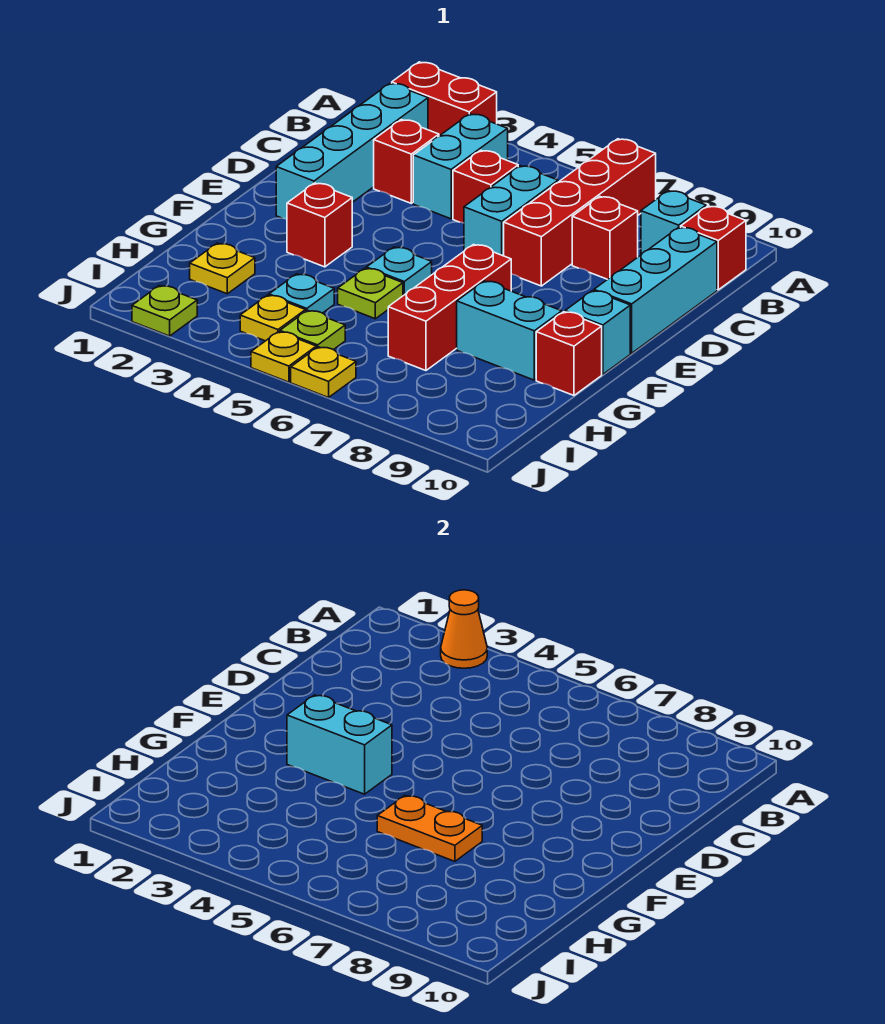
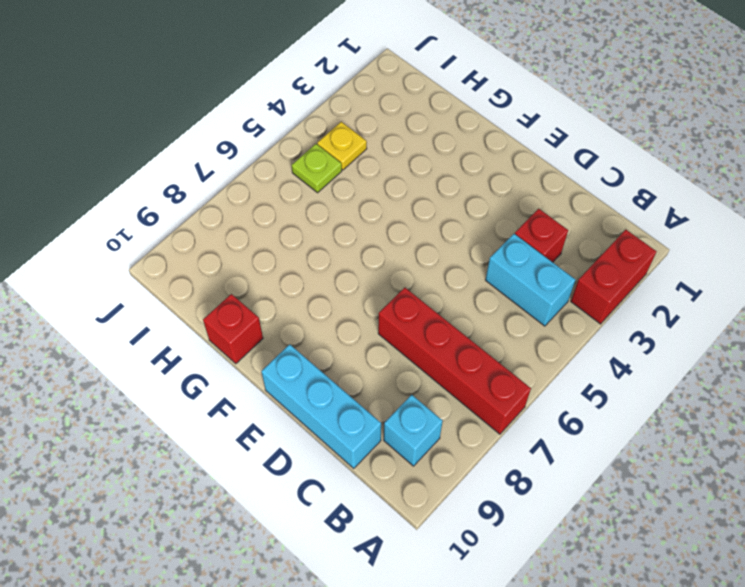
none -> cyan brick B2:E2 level 1
none -> red brick B10 level 1
none -> red brick C5 level 1

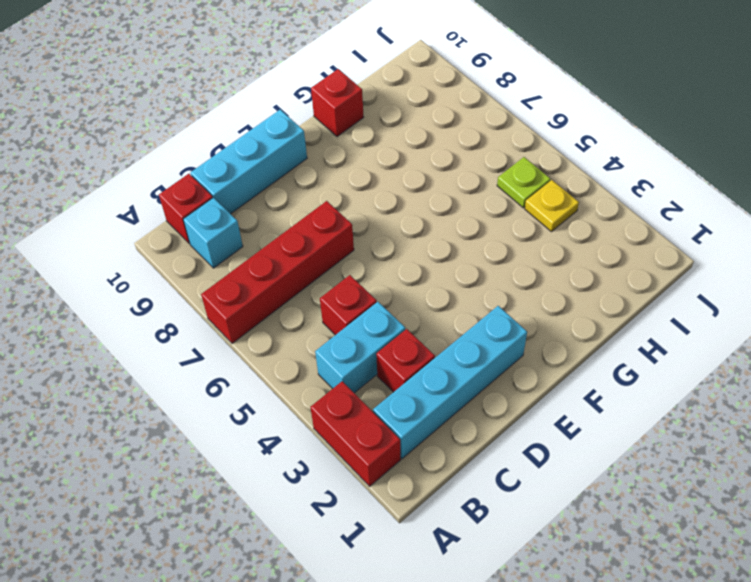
none -> cyan brick C6:D6 level 1
none -> red brick C8 level 1
none -> red brick F3 level 1

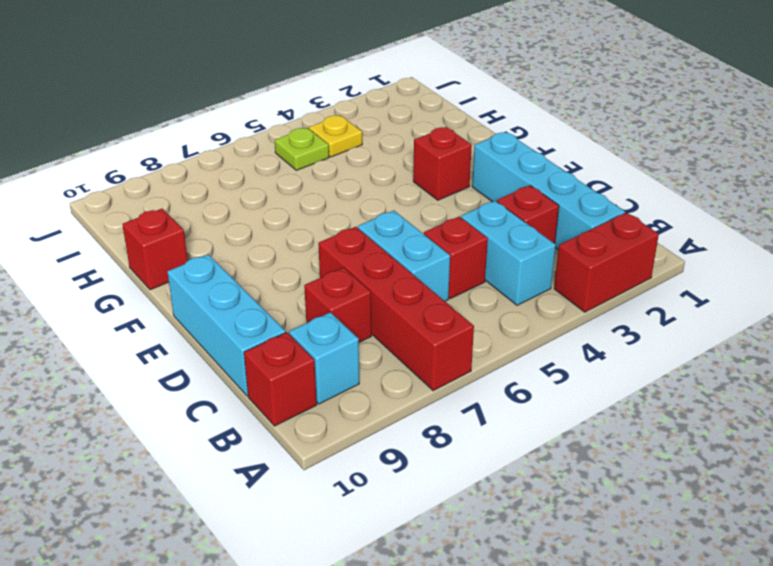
none -> cyan plate F5 level 1
none -> red brick F7:H7 level 1
none -> cyan brick F10 level 1

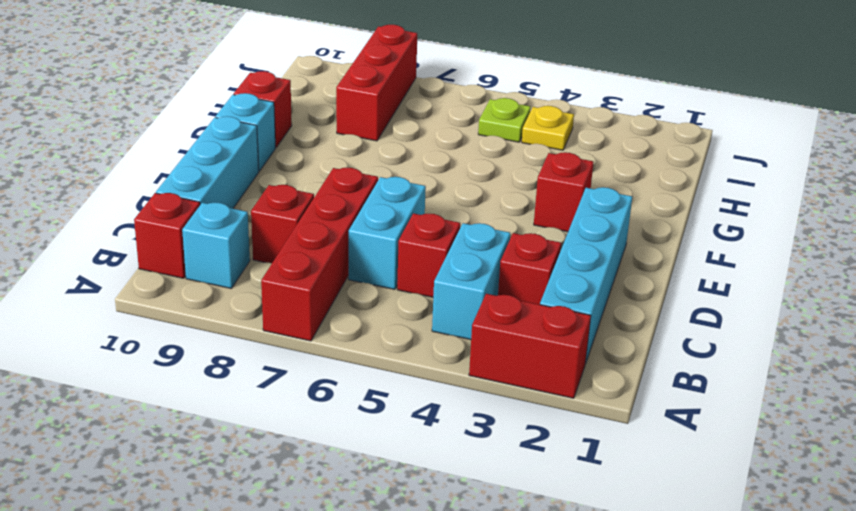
red brick H8:J8 level 1 -> red brick F7:H7 level 1
none -> cyan plate F5 level 1
none -> lime plate G5 level 1
none -> cyan brick G8:G9 level 1

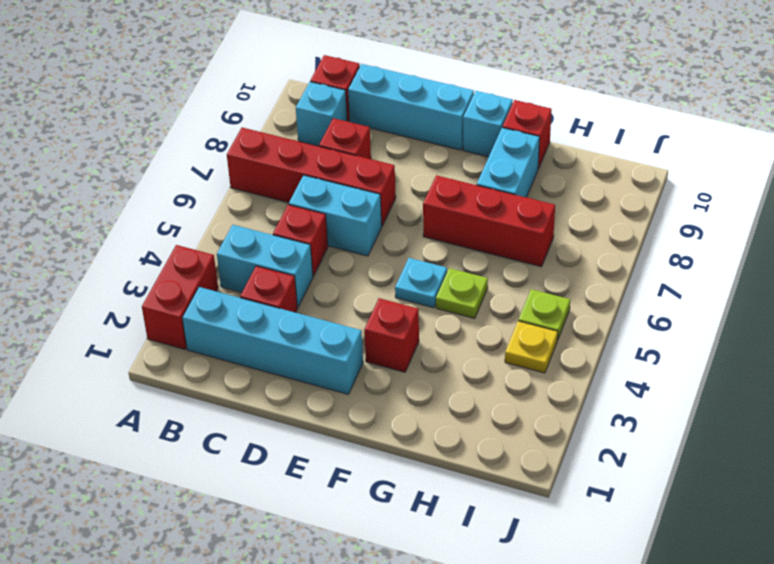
none -> yellow plate H2 level 1
none -> cyan plate H4 level 1
none -> lime plate J2 level 1

